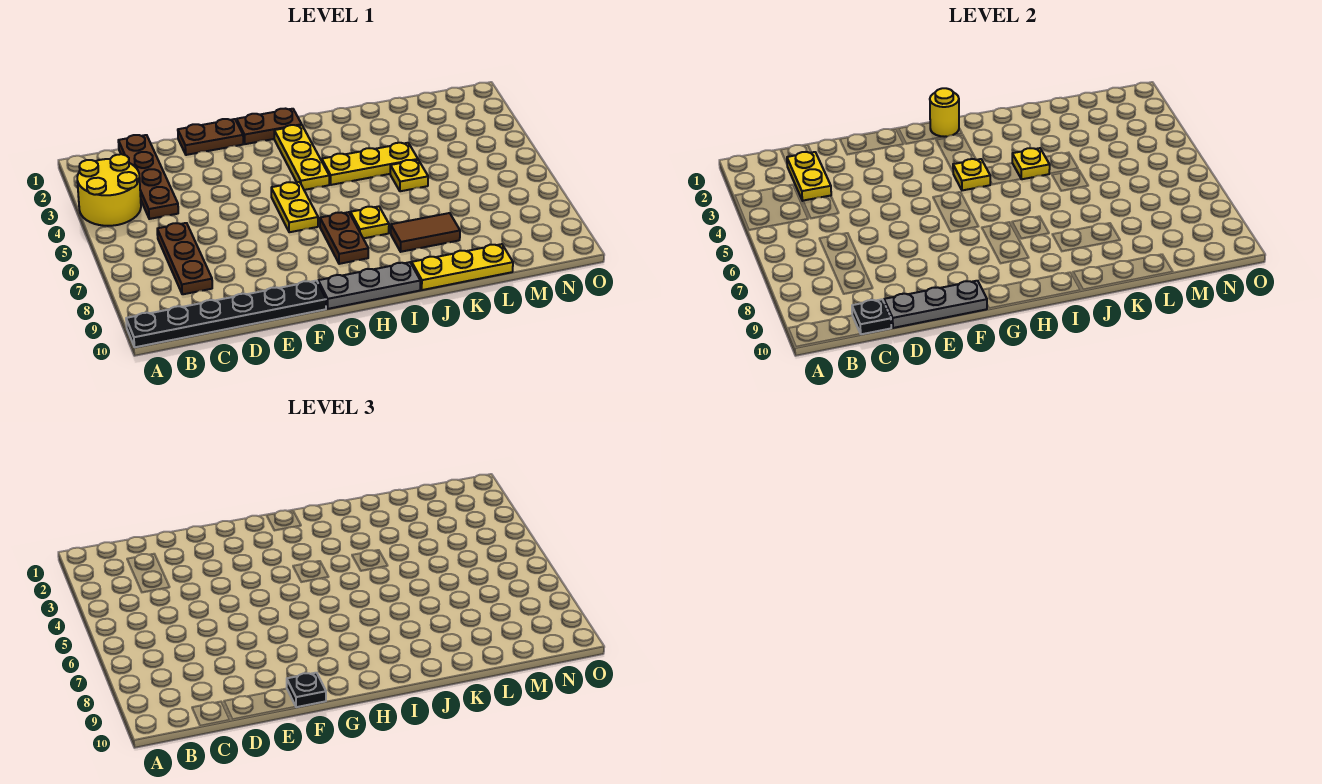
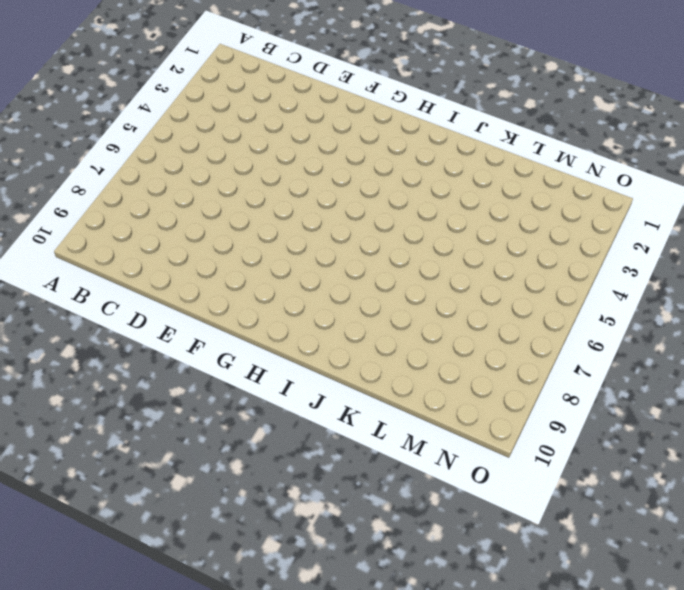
none -> yellow round brick A3:B4 level 1
none -> black plate A10:F10 level 1
none -> brown plate C1:C4 level 1

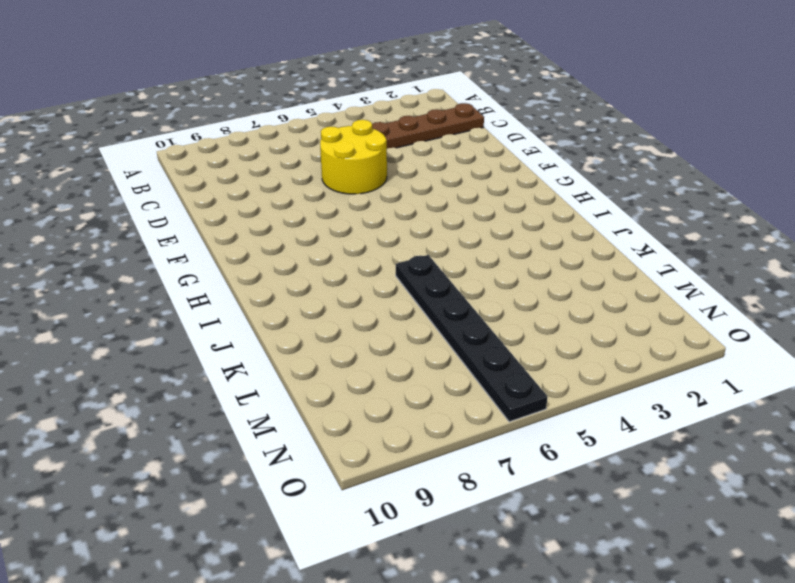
yellow round brick D5:E6 level 1 -> yellow round brick A3:B4 level 1
black plate J6:O6 level 1 -> black plate A10:F10 level 1
none -> brown plate C6:C8 level 1
none -> brown plate E1:F1 level 1
none -> brown plate G1:H1 level 1

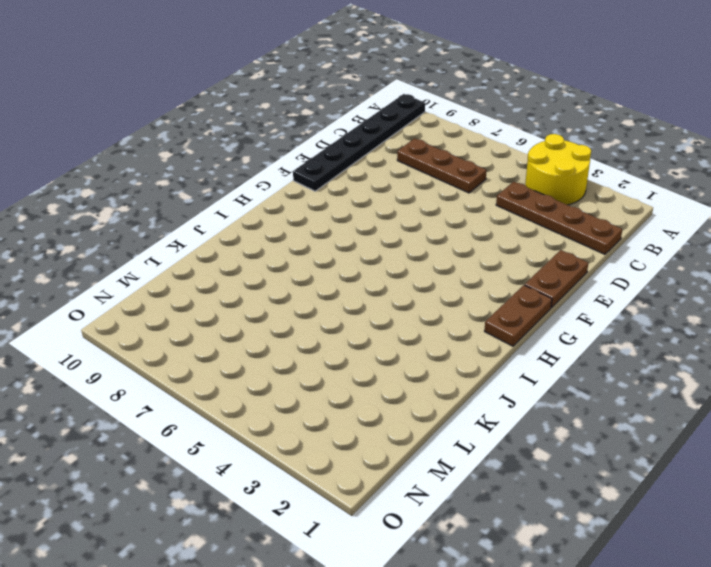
none -> yellow plate G5:G6 level 1
none -> grey plate G10:I10 level 1
none -> yellow plate H2:H4 level 1

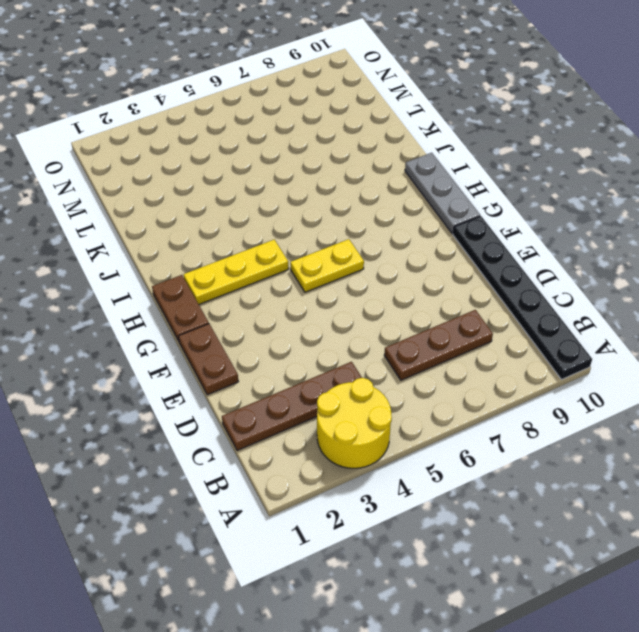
none -> brown plate H7:H8 level 1
none -> yellow plate I4:K4 level 1
none -> yellow plate I7 level 1

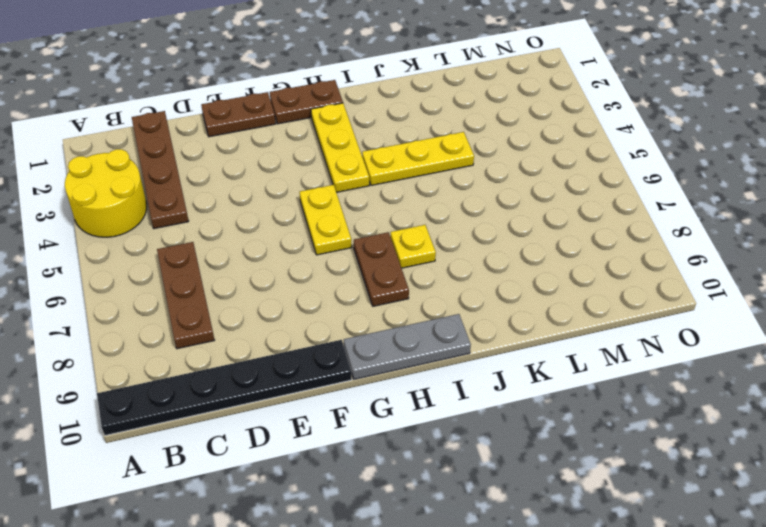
none -> brown tile J8:K8 level 1
none -> yellow plate J10:L10 level 1
none -> yellow plate K5 level 1

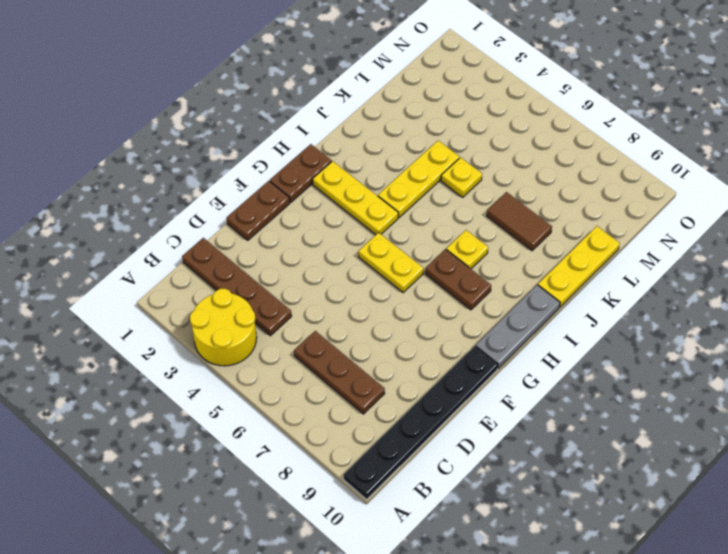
brown tile K7:K8 level 1 -> brown tile J8:K8 level 1
none -> yellow plate C2:C3 level 2
none -> black plate C10 level 2
none -> grey plate D10:F10 level 2

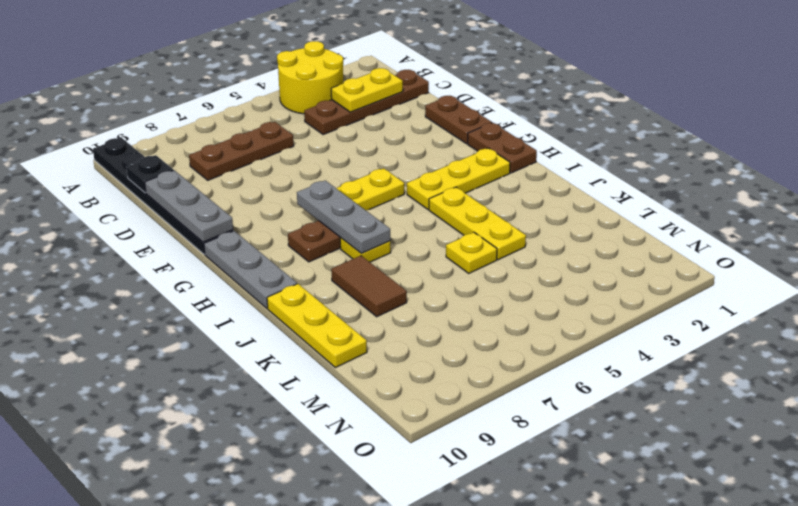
grey plate G7:I7 level 2 -> none
none -> yellow round brick H1 level 2
none -> yellow plate H4 level 2
none -> yellow plate J4 level 2

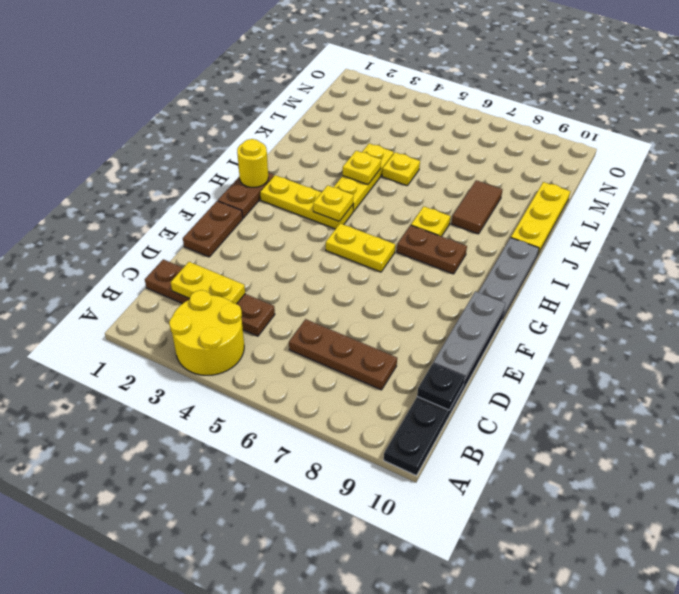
none -> black plate F10 level 3

